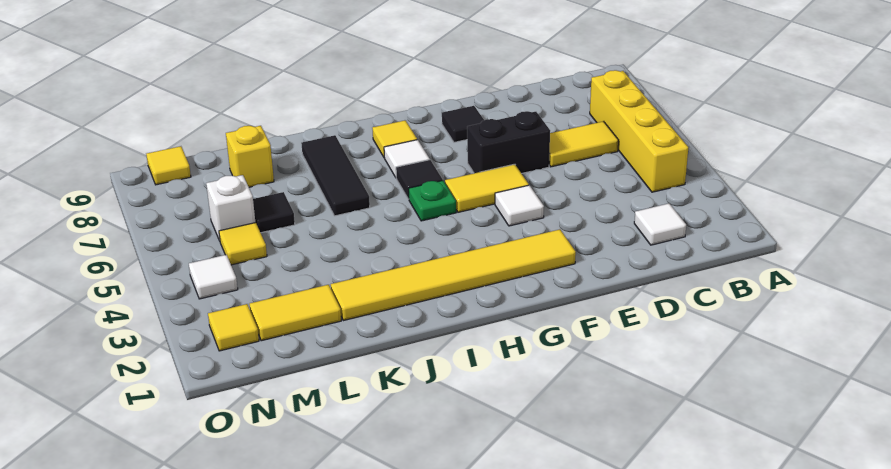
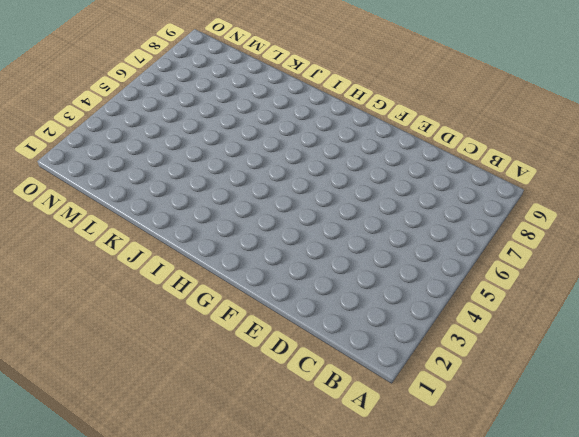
none -> yellow brick B4:B7 level 1
none -> white tile C2 level 1
none -> yellow tile C6:D6 level 1

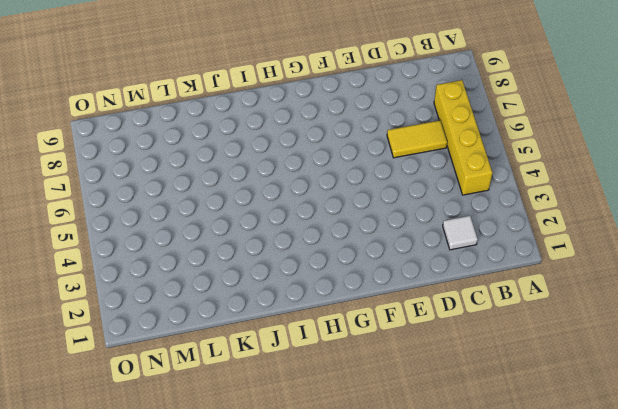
none -> black brick E6:F6 level 1
none -> yellow tile F2:K2 level 1
none -> white tile F4 level 1

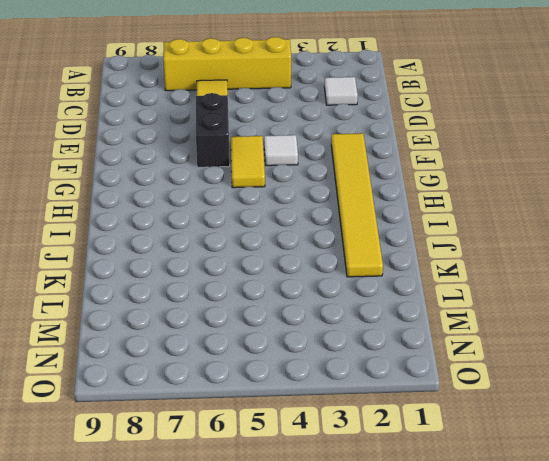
none -> black tile F8 level 1
none -> green plate H5 level 1
none -> black tile H6 level 1

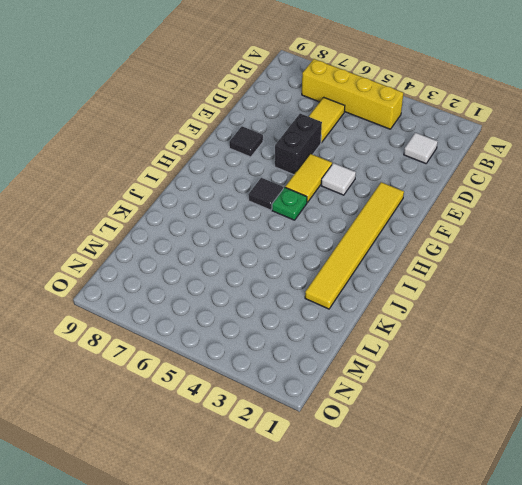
none -> white tile H7 level 1
none -> yellow tile H8 level 1
none -> black tile J6:J8 level 1

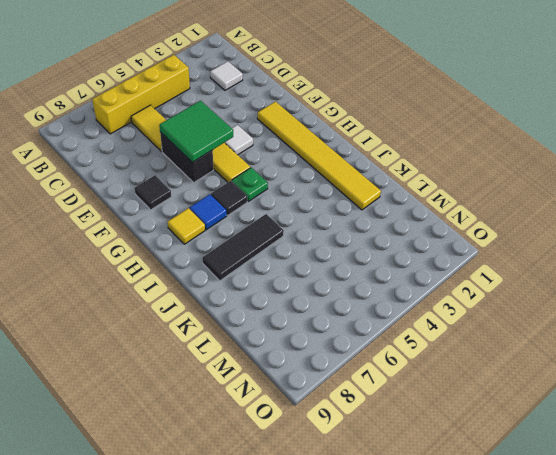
green tile E5:F6 level 2 -> none
blue tile H7 level 1 -> white tile H7 level 1
none -> yellow tile L2:M2 level 1
none -> black tile L6 level 1
none -> yellow brick L8 level 1

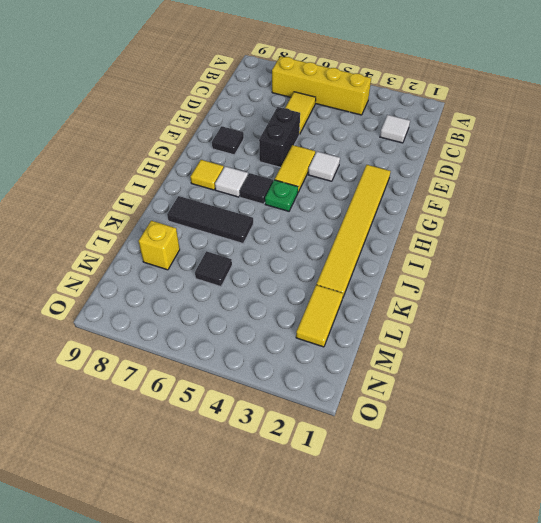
none -> yellow tile M5 level 1
none -> white brick M6 level 1
none -> yellow tile N2 level 1

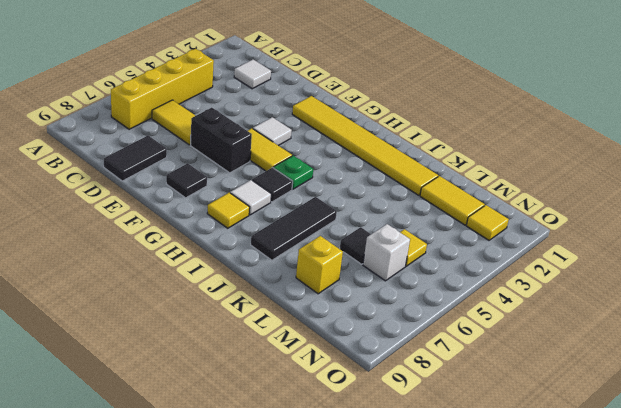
black tile D8:D9 level 1 -> none
none -> white tile N4 level 1
none -> yellow tile N9 level 1

